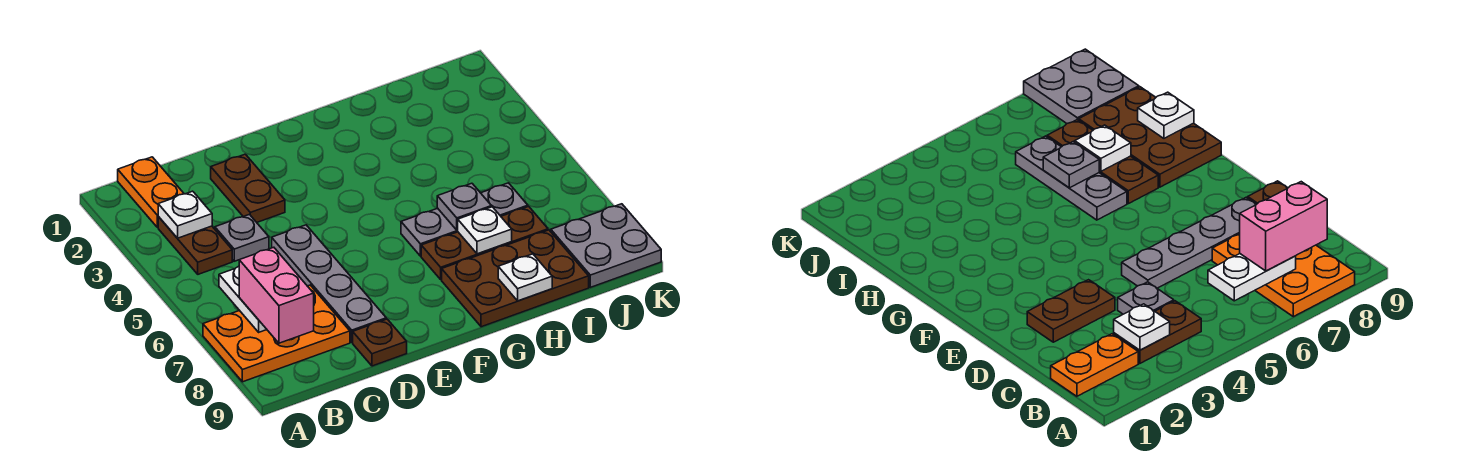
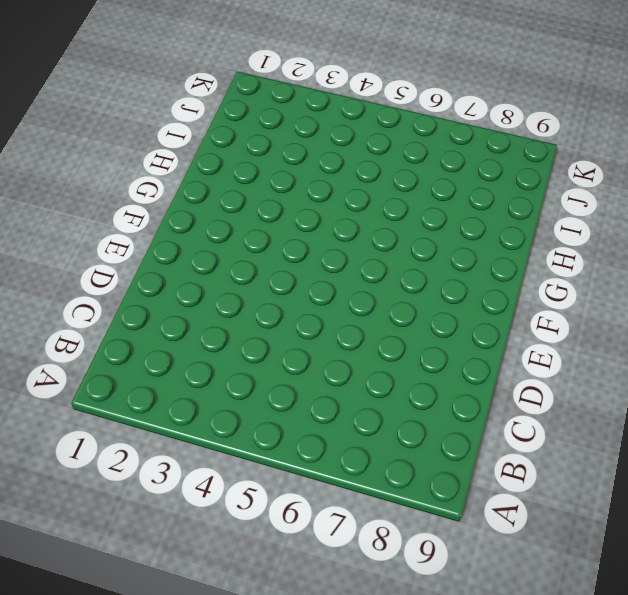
none -> orange plate A7:C8 level 1
none -> orange plate B1:B2 level 1
none -> brown plate B3:B4 level 1

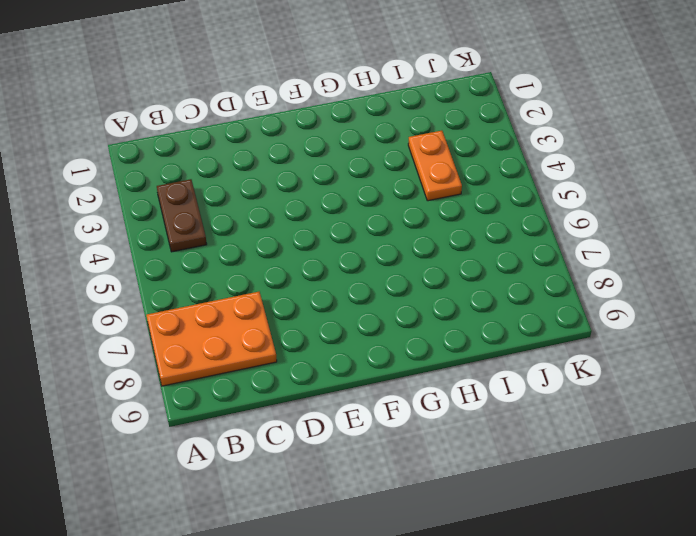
orange plate I3:I4 level 1 -> orange plate B1:B2 level 1
none -> grey plate C4 level 1
none -> brown plate D2:D3 level 1
none -> grey plate D5:D8 level 1

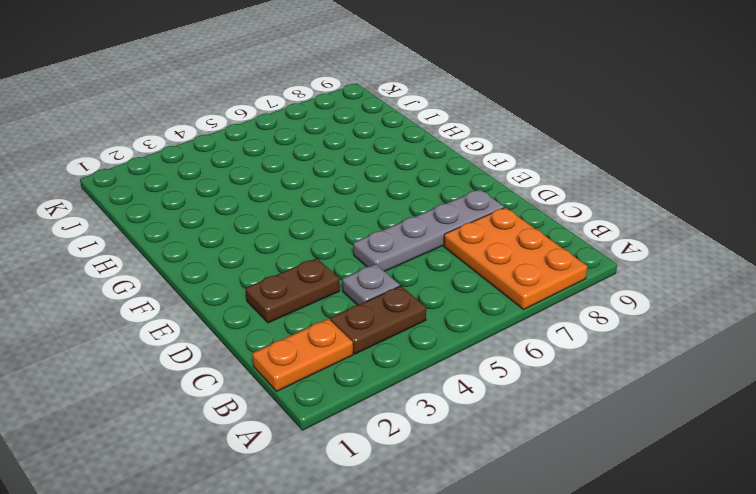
none -> brown plate D9 level 1
none -> grey plate G6:I6 level 1
none -> brown plate G7:I7 level 1

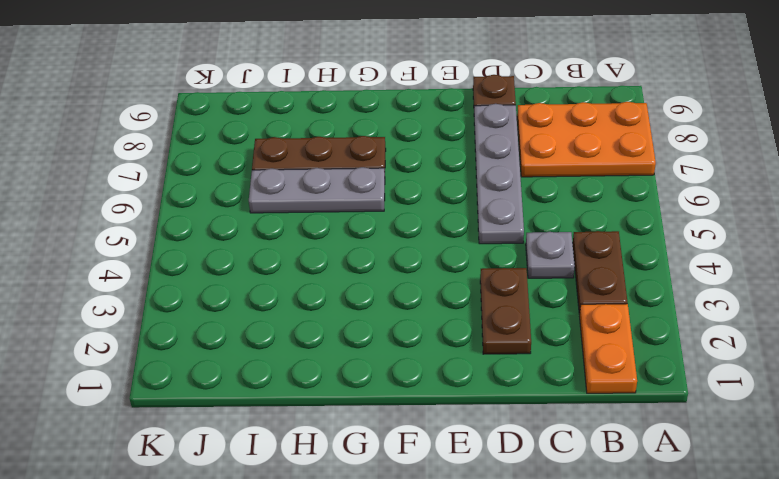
none -> brown plate G8:I9 level 1
none -> grey plate J8:K9 level 1
none -> white plate B3 level 2

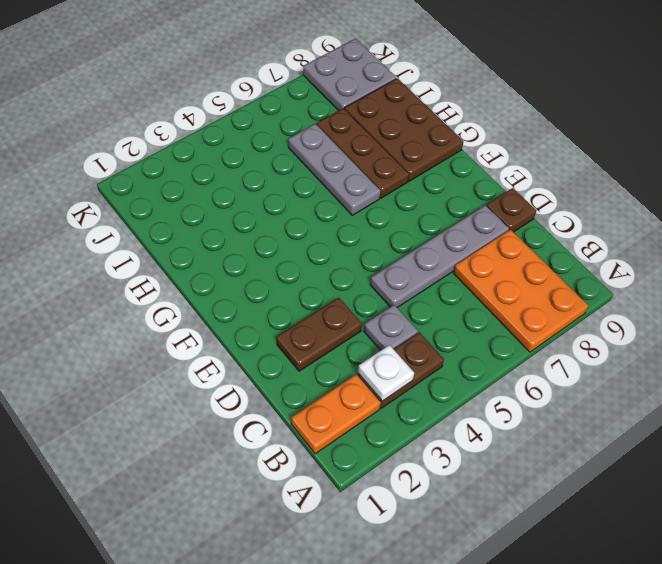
none -> white plate B6:B7 level 2
none -> grey plate H6 level 2
none -> white plate H7 level 2

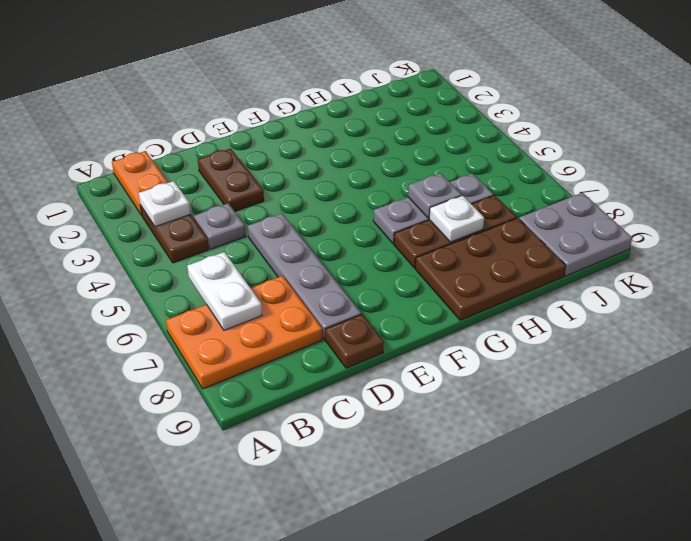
none -> white plate H9 level 2
none -> pink brick B7:B8 level 3

